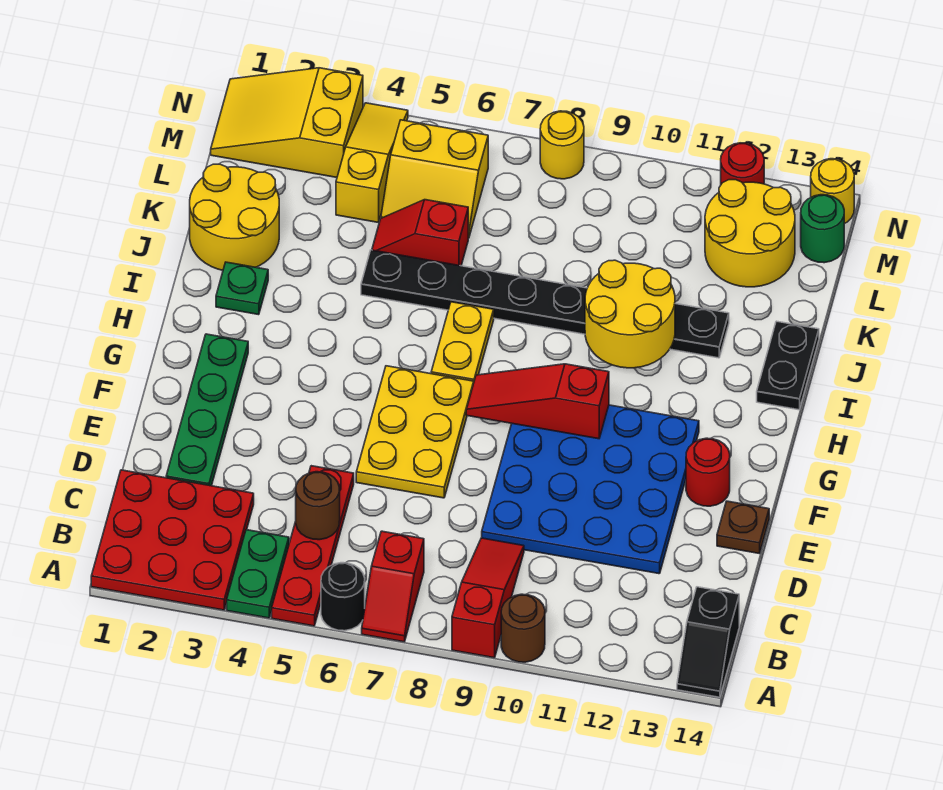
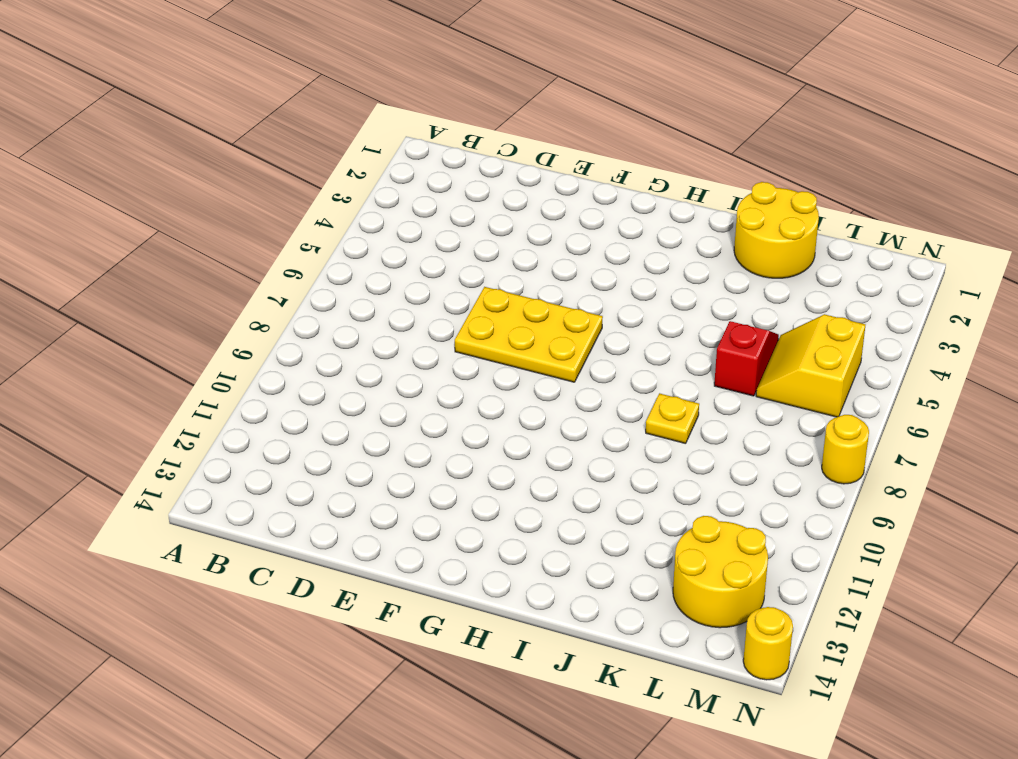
yellow plate J8 level 1 -> black plate J5:J12 level 1
none -> red plate A1:C3 level 1
none -> green plate A4:B4 level 1
none -> red plate A5:D5 level 1
none -> black round brick A6 level 1

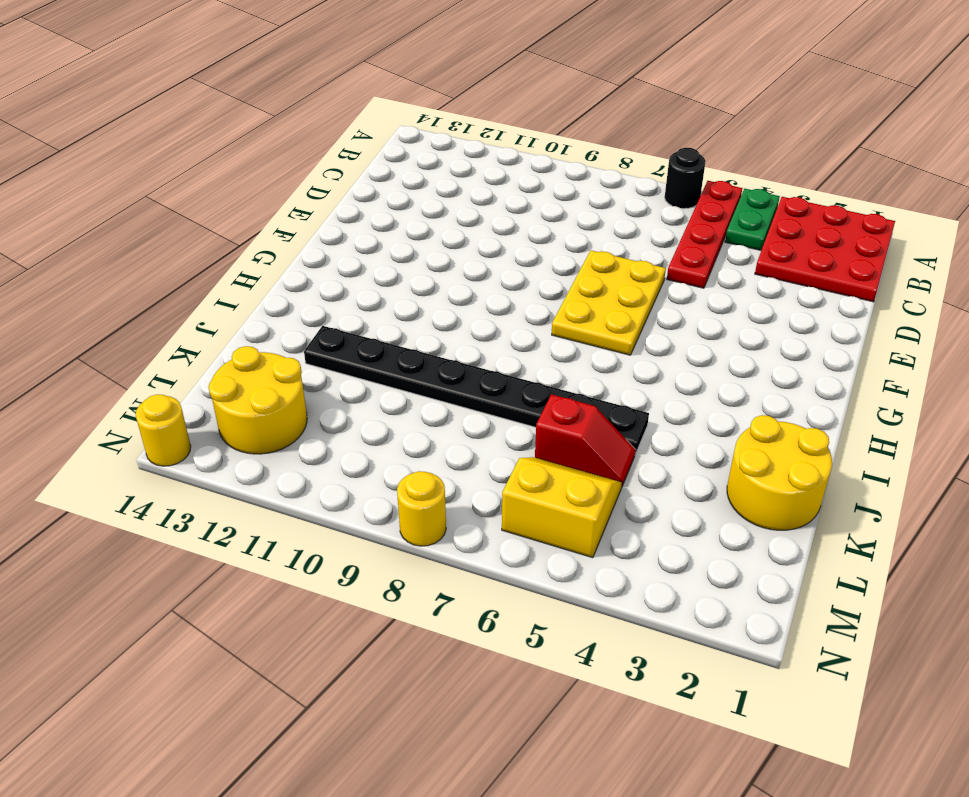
none -> red slope A7:B7 level 1 top B
none -> red slope A9:C9 level 1 top A
none -> brown round brick A10 level 1
none -> black slope A14:B14 level 1 top B

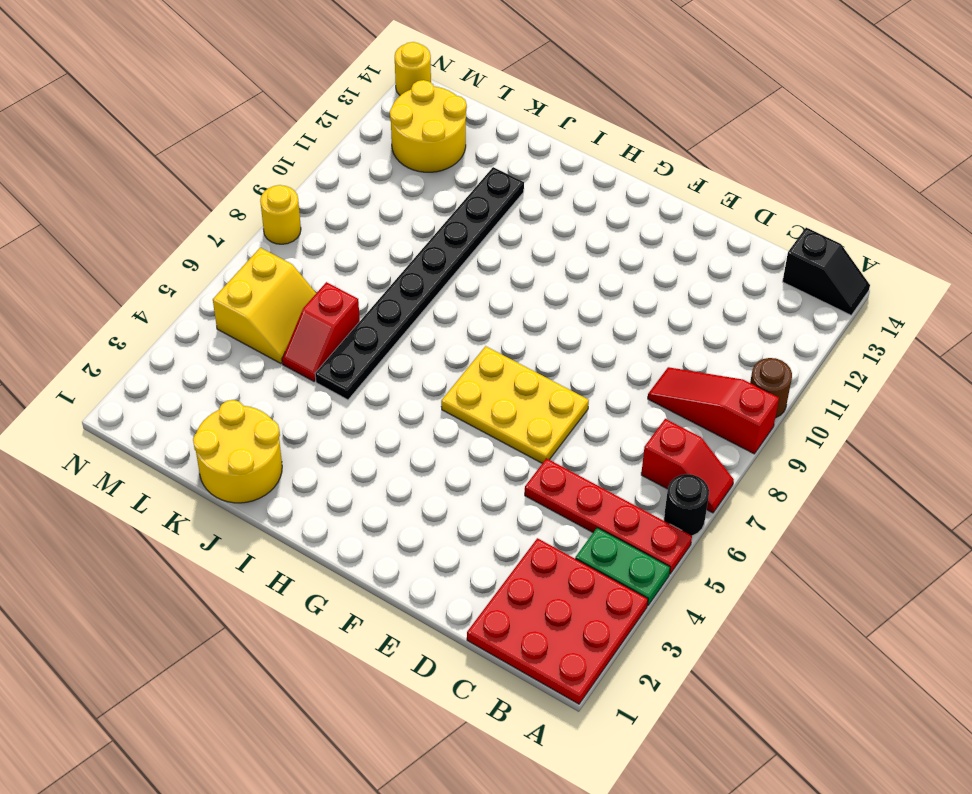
none -> green plate D2:G2 level 1
none -> blue plate D9:G12 level 1
none -> brown plate E14 level 1
none -> red round brick F13 level 1

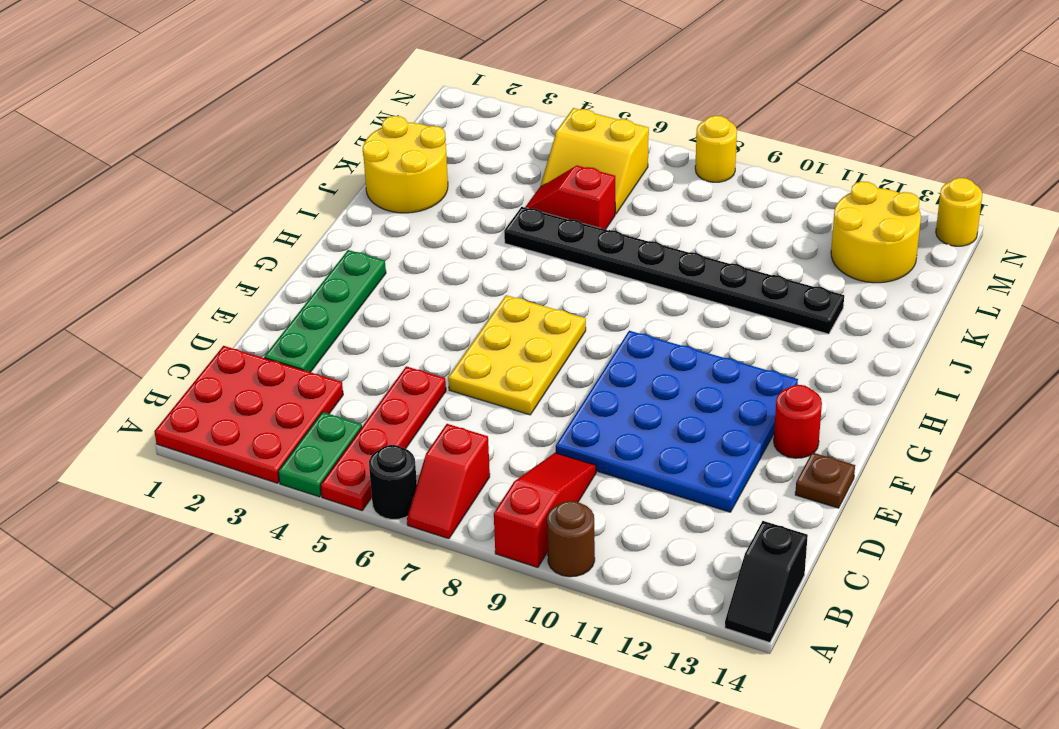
none -> yellow plate H7:I7 level 1
none -> green plate I2 level 1
none -> black plate I14:J14 level 1
none -> yellow slope L4:N4 level 1 top L

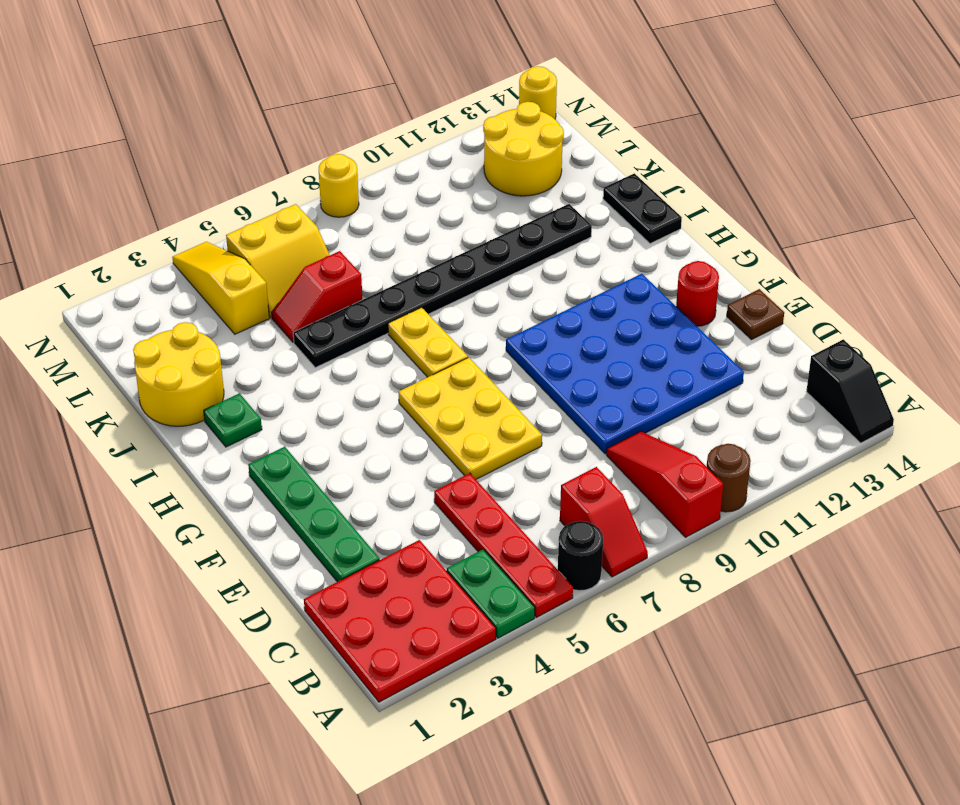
none -> yellow slope M1:N3 level 1 top 3
none -> green round brick M14 level 1
none -> red round brick N12 level 1
none -> brown round brick C5 level 2

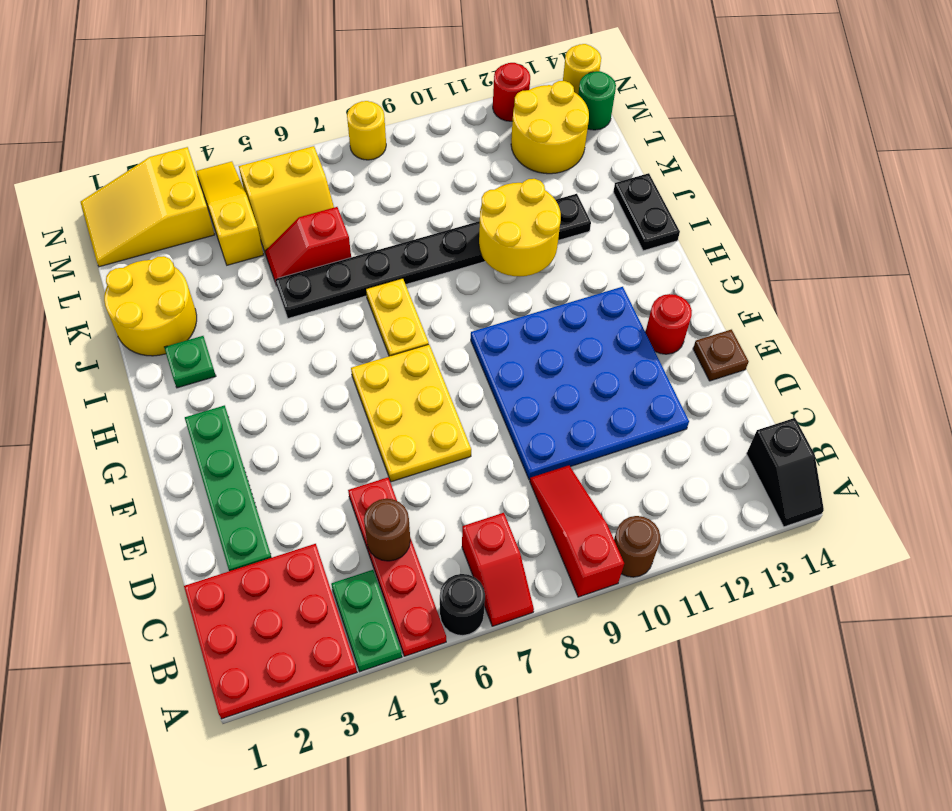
none -> red slope G8:G10 level 2 top 10

